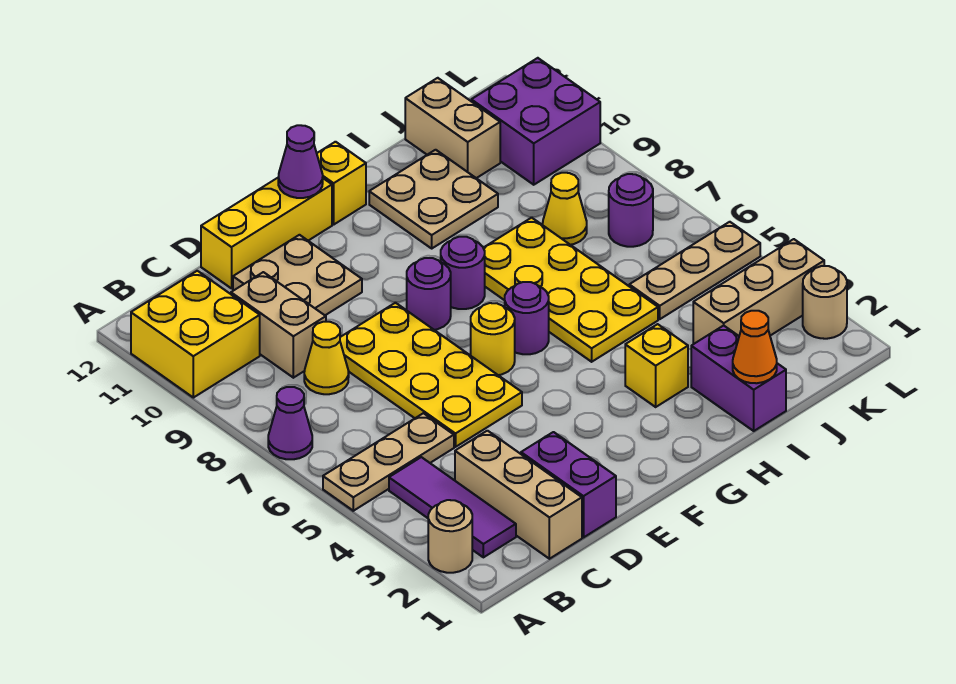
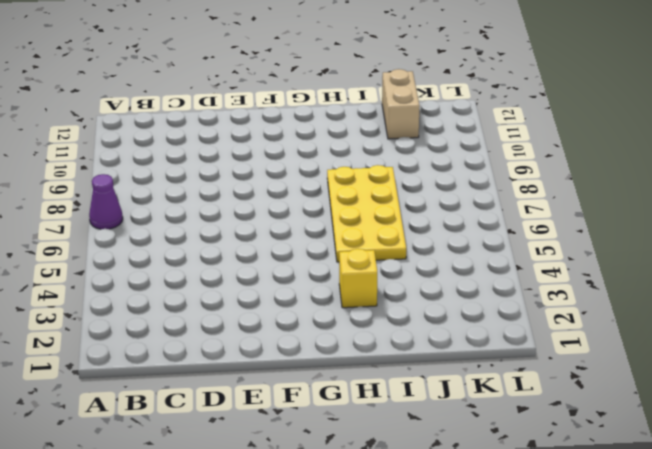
none -> tan round brick A2 level 1
none -> tan plate A5:C5 level 1
none -> yellow brick A10:B11 level 1
none -> purple tile B2:B4 level 1

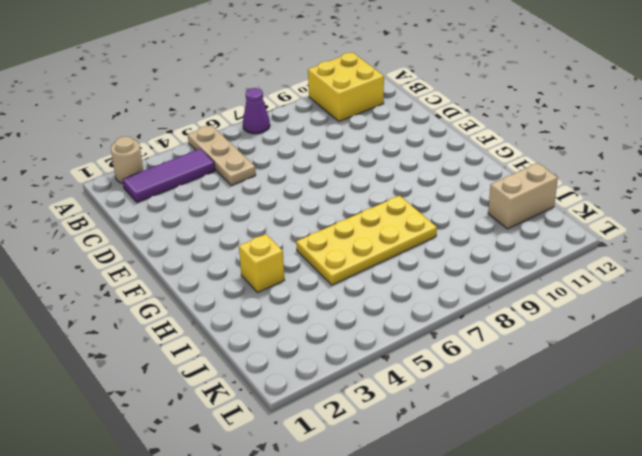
none -> tan brick C1:C3 level 1
none -> yellow cone C8 level 1
none -> tan brick C9:C10 level 1
none -> purple brick D1:D2 level 1

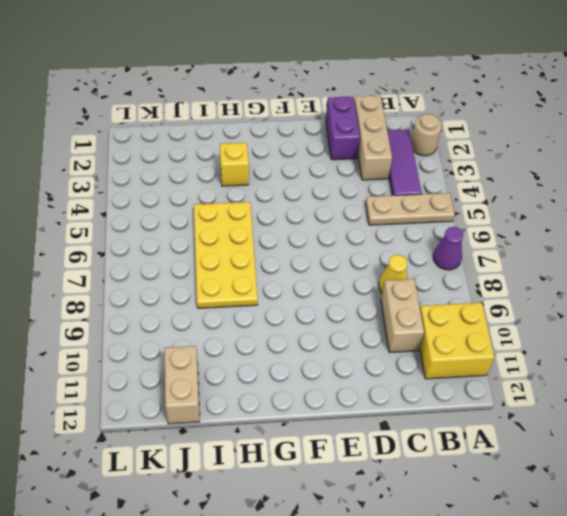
none -> yellow plate D5:E8 level 1
none -> tan plate D10:E11 level 1
none -> yellow brick D12:F12 level 1
none -> yellow round brick F6 level 1

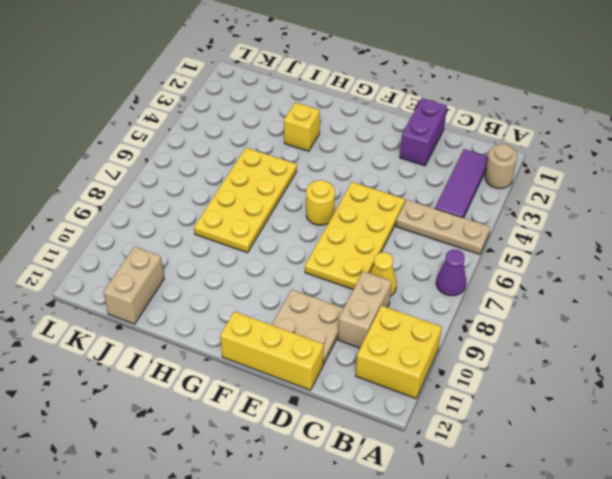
none -> tan brick C1:C3 level 1
none -> purple round brick F8 level 1
none -> purple round brick G6 level 1
none -> purple round brick G8 level 1

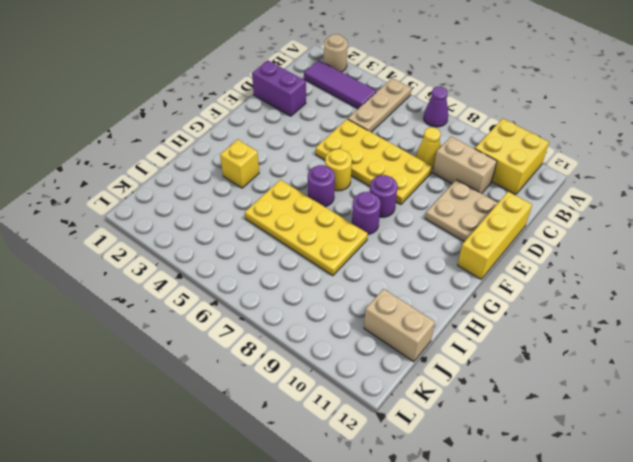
none -> tan brick C1:C3 level 1
none -> yellow brick G12 level 1
none -> tan plate H10:I11 level 1
none -> purple brick I1:I2 level 1

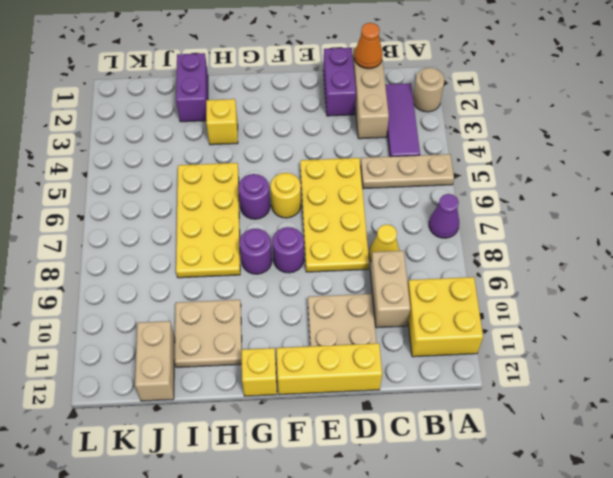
orange cone C1 level 2 -> orange cone I1 level 2
none -> tan brick J3:L3 level 1
none -> tan plate J5:L5 level 1
none -> yellow cone J8 level 1
none -> purple round brick K7 level 1

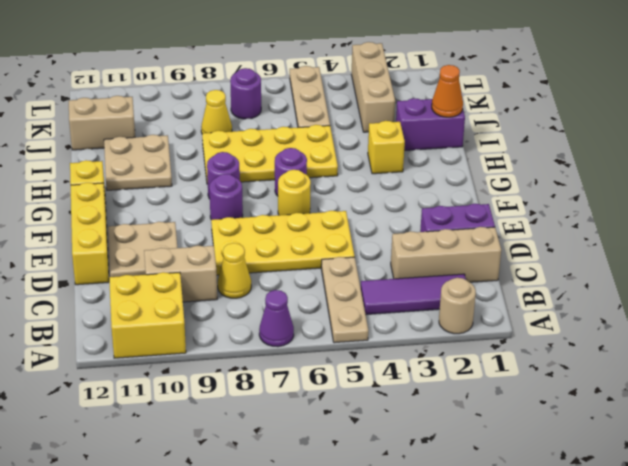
none -> purple brick K10:L11 level 1
none -> tan round brick L2 level 1
none -> purple cone F12 level 2

